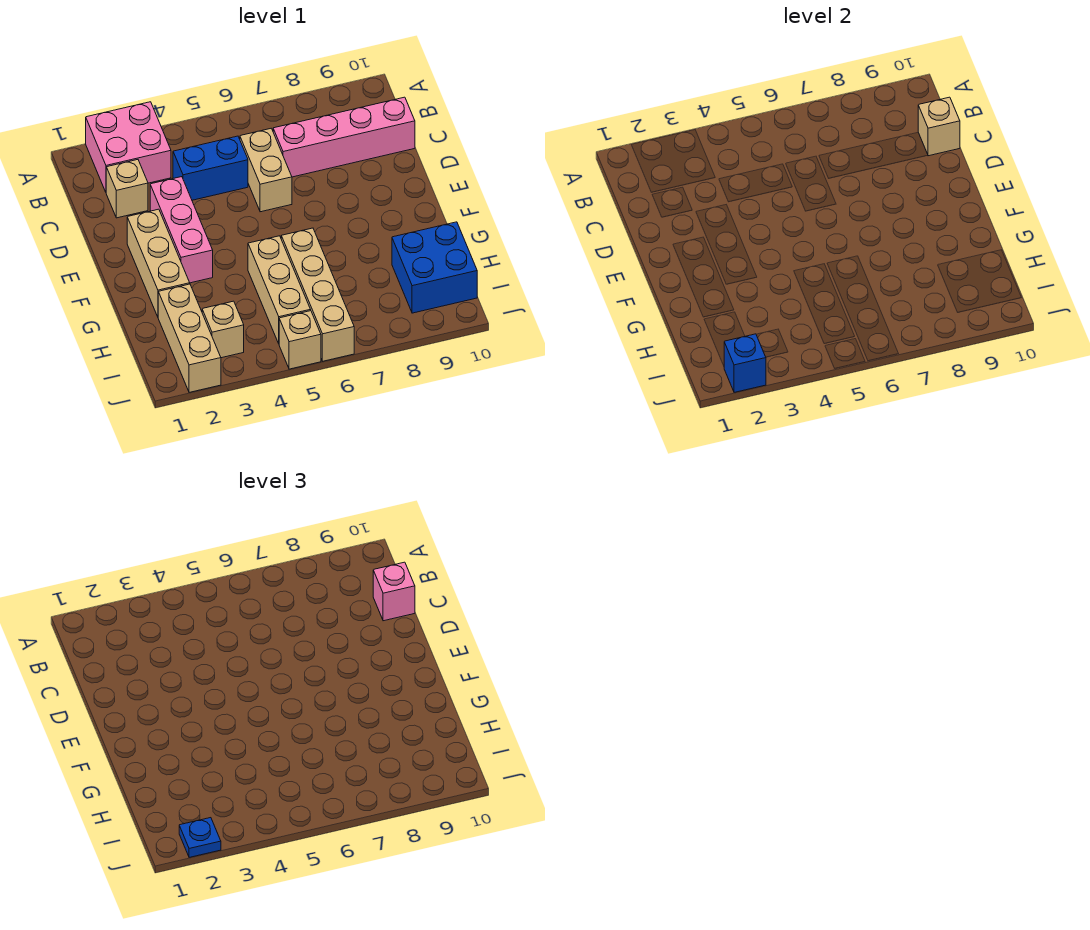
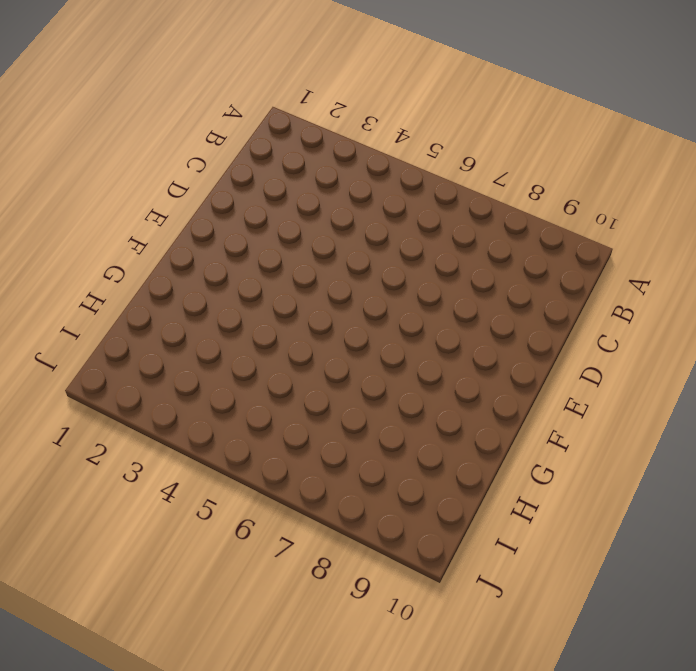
none -> pink brick A2:B3 level 1
none -> tan brick C2 level 1
none -> blue brick C4:C5 level 1

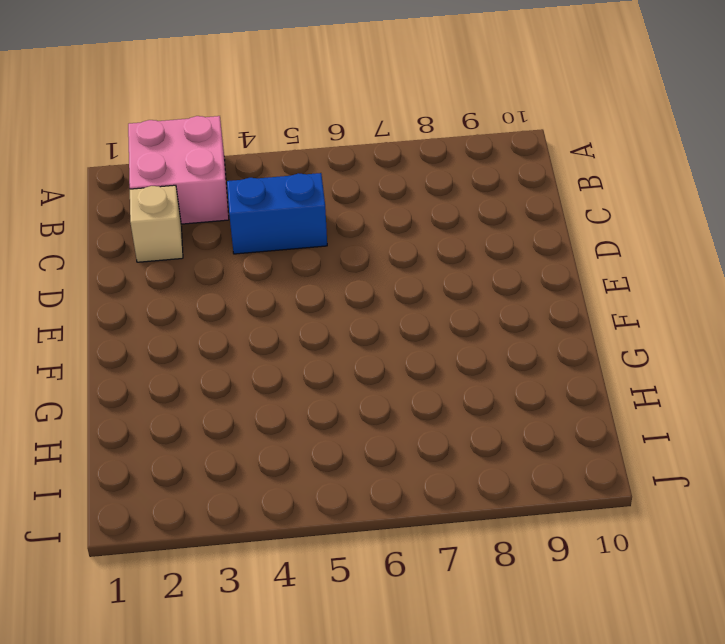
none -> tan brick C6:D6 level 1
none -> pink brick C7:C10 level 1
none -> pink brick D3:F3 level 1

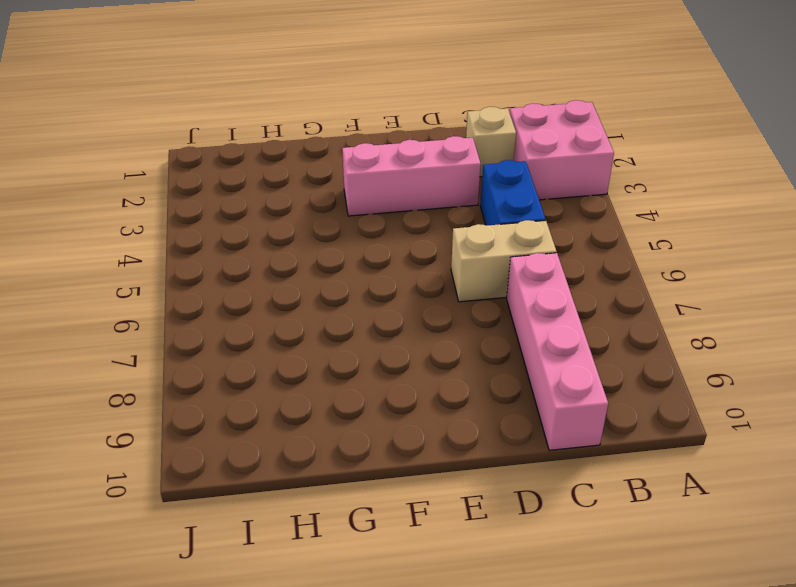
none -> tan brick E2:G2 level 1
none -> tan brick G5:I5 level 1
none -> tan brick G6:J6 level 1

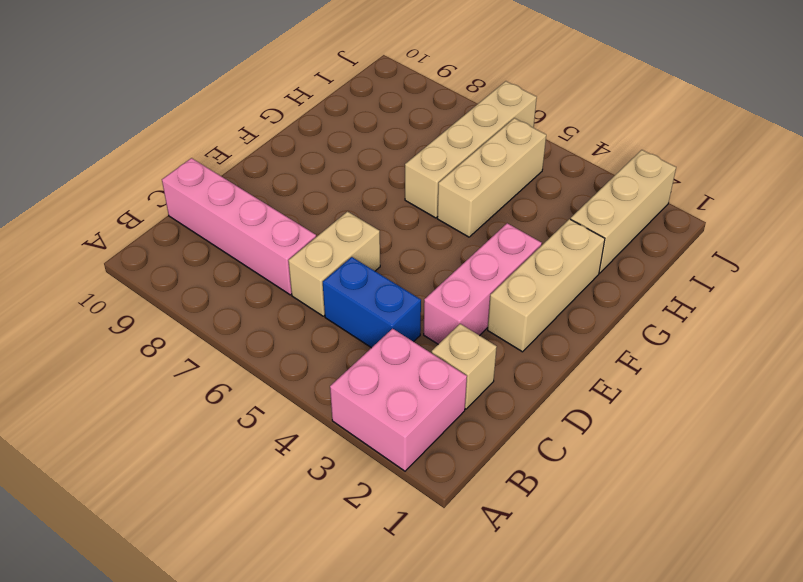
none -> blue brick H9:I10 level 1
none -> tan brick I3 level 1
none -> tan brick J5 level 1

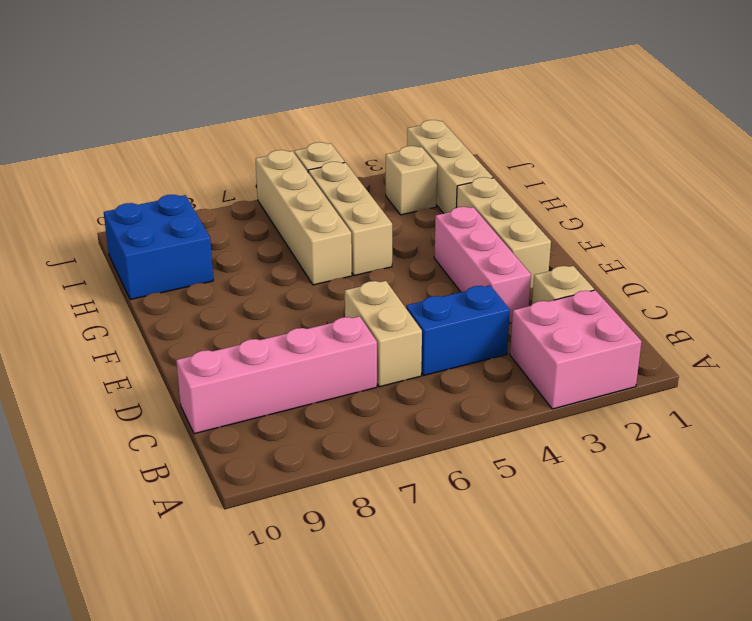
none -> tan brick C10 level 2
none -> blue brick J2 level 2
none -> pink brick C10 level 3

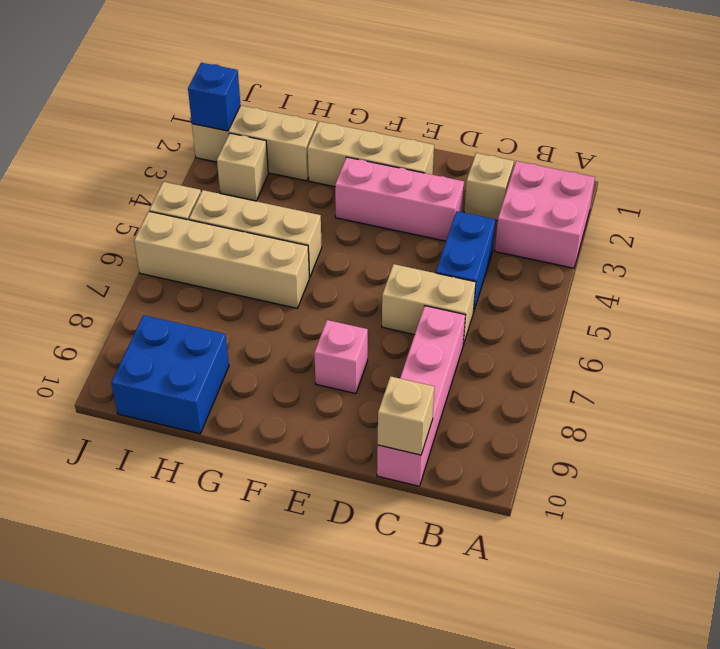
pink brick E8 level 1 -> pink brick C10 level 3
none -> blue plate J2 level 3

